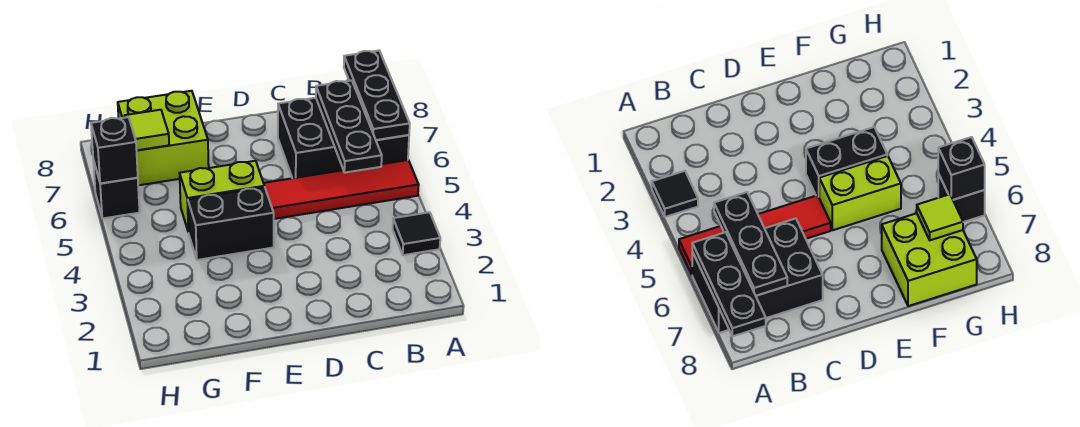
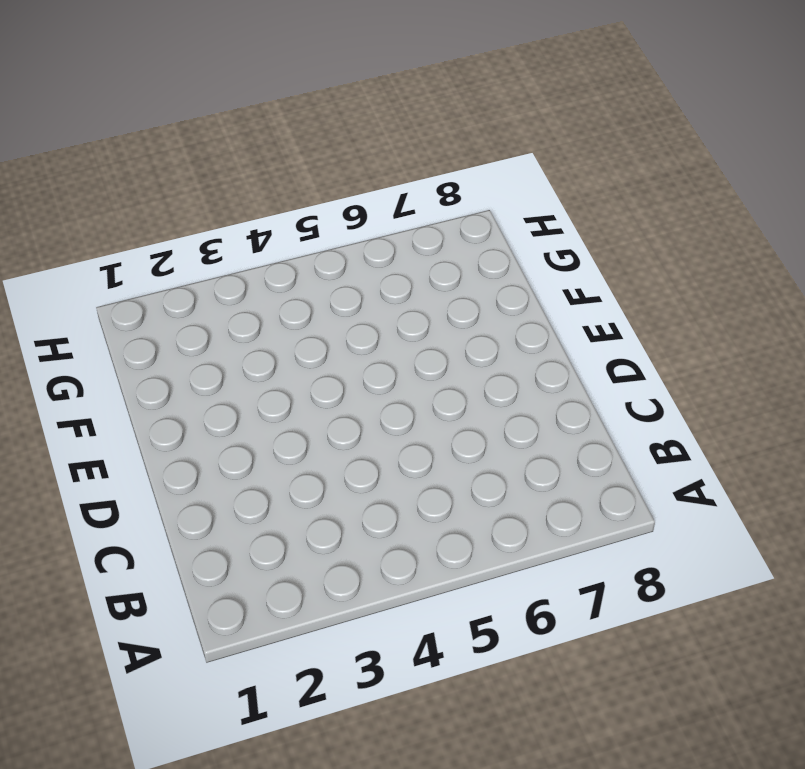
none -> black tile A3 level 1
none -> red tile A5:D5 level 1

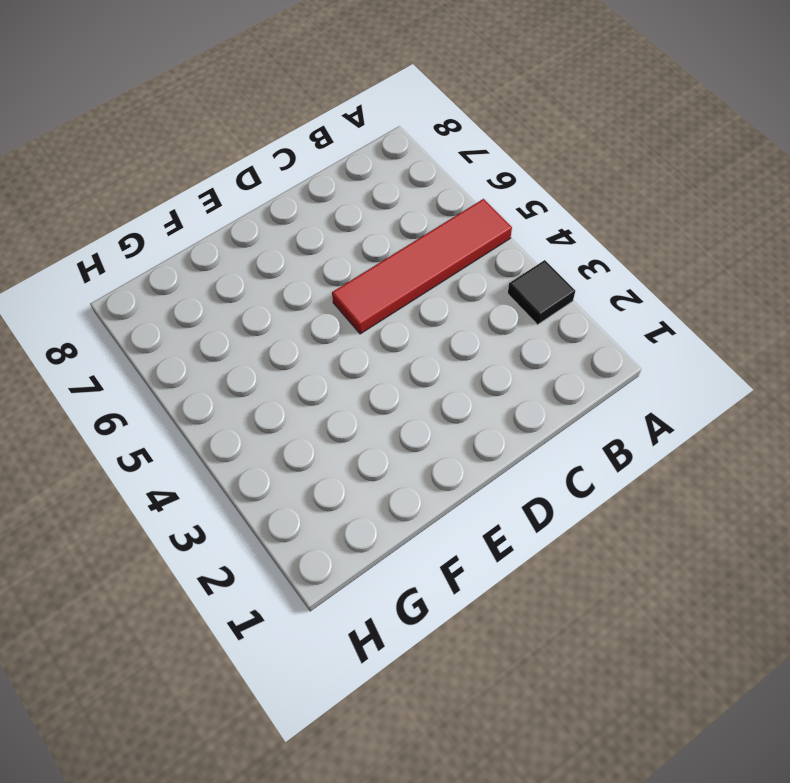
none -> black brick A6:C7 level 1
none -> black brick E4:F4 level 1

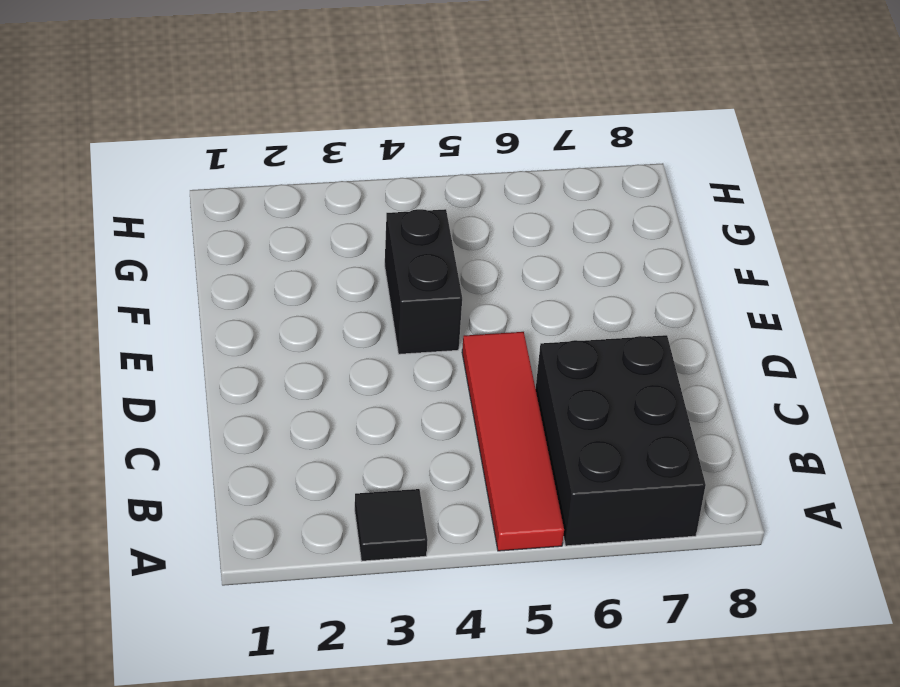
none -> lime brick E5:F5 level 1
none -> lime brick F7:G8 level 1

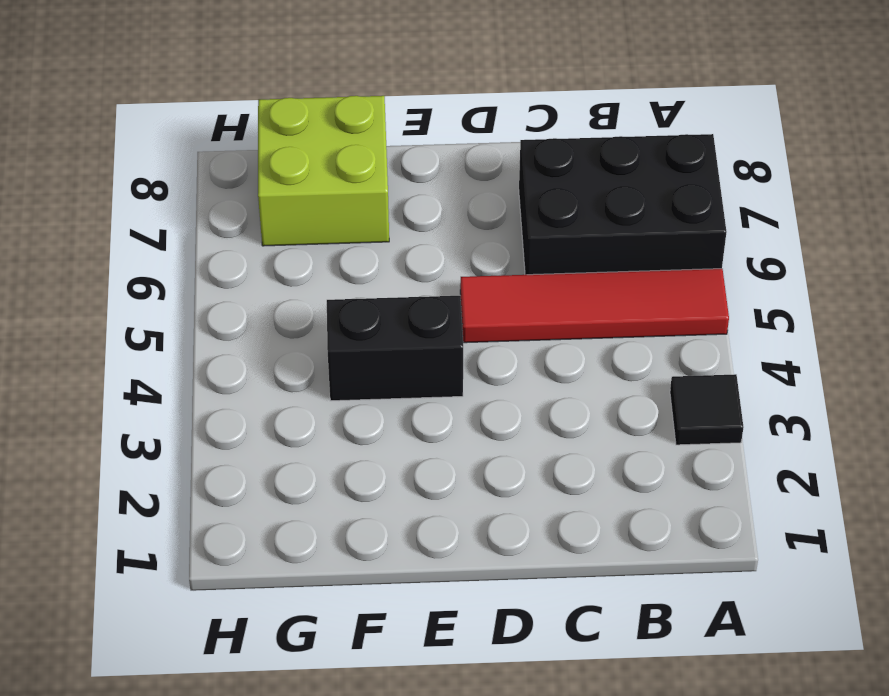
none -> lime brick E5:F5 level 1
none -> black brick H6 level 1

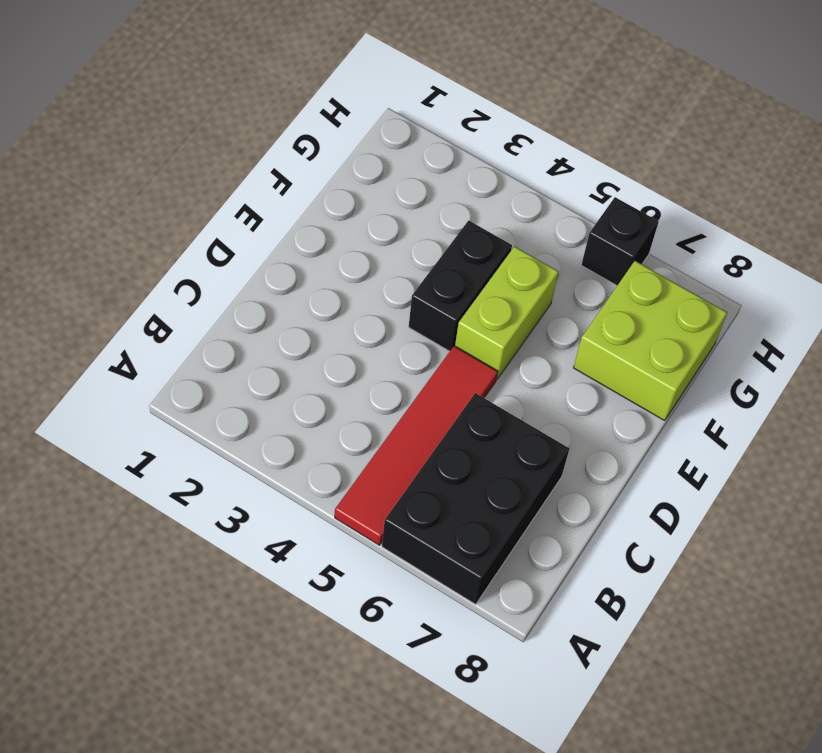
none -> black tile A3 level 1
none -> black plate A6:A8 level 2

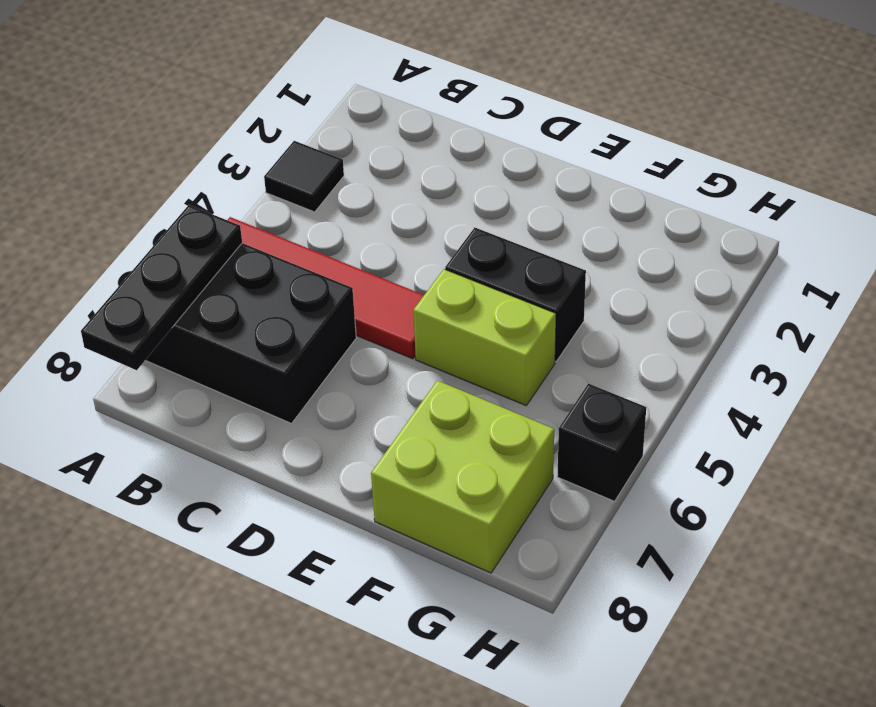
none -> black plate B5:B7 level 2
none -> lime tile G7 level 2

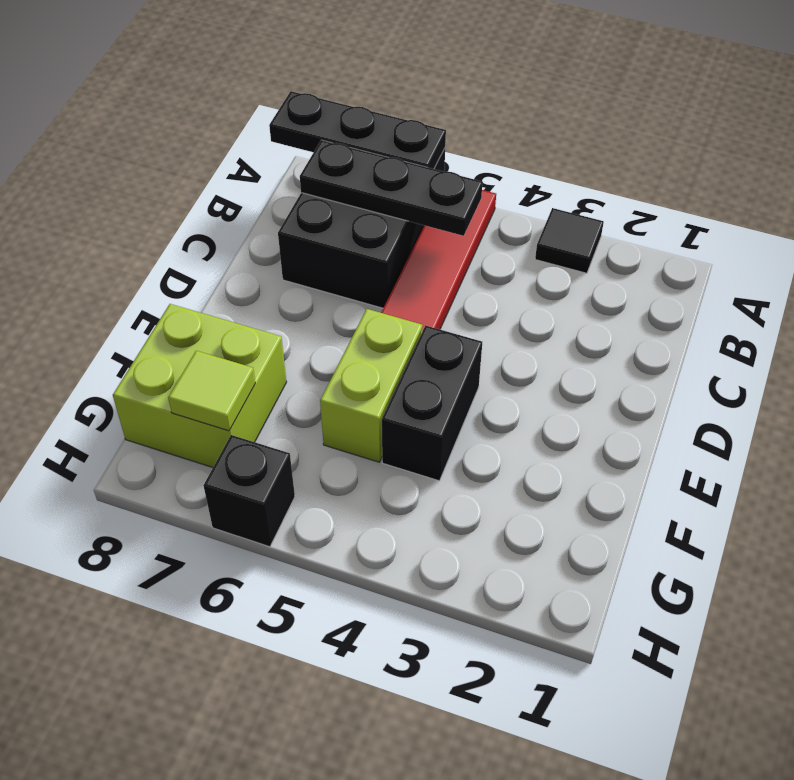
none -> black brick H6 level 2

